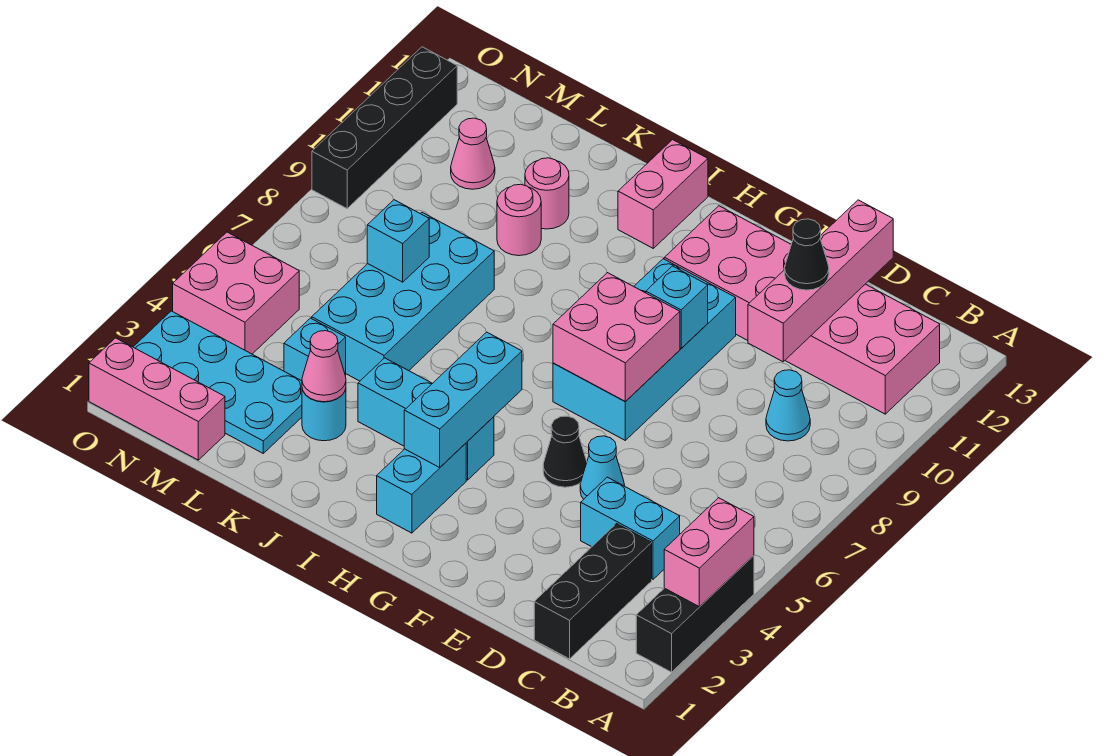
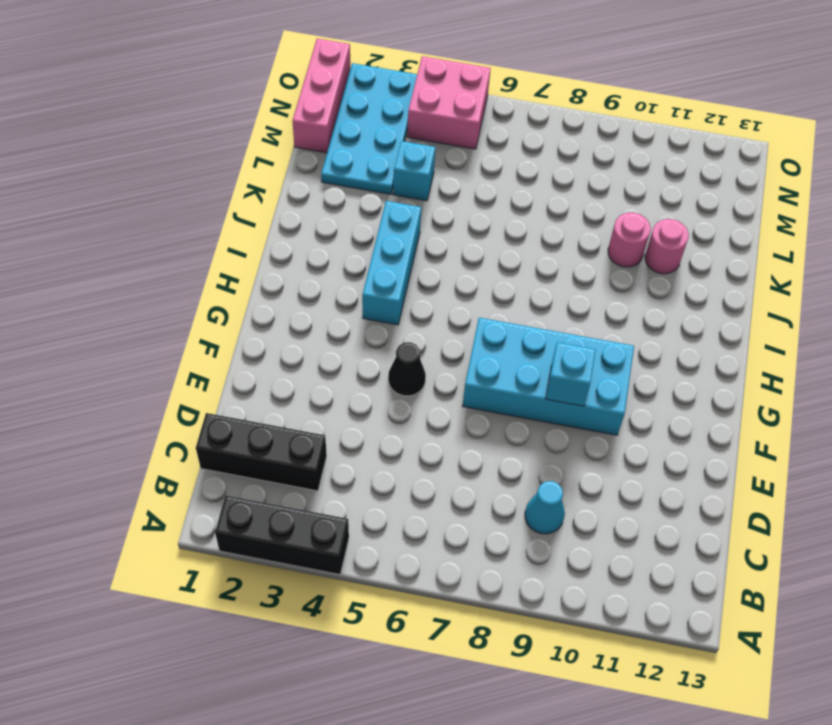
none -> pink brick B11:G12 level 1
none -> cyan brick C4:D4 level 1
none -> cyan cone E5 level 1

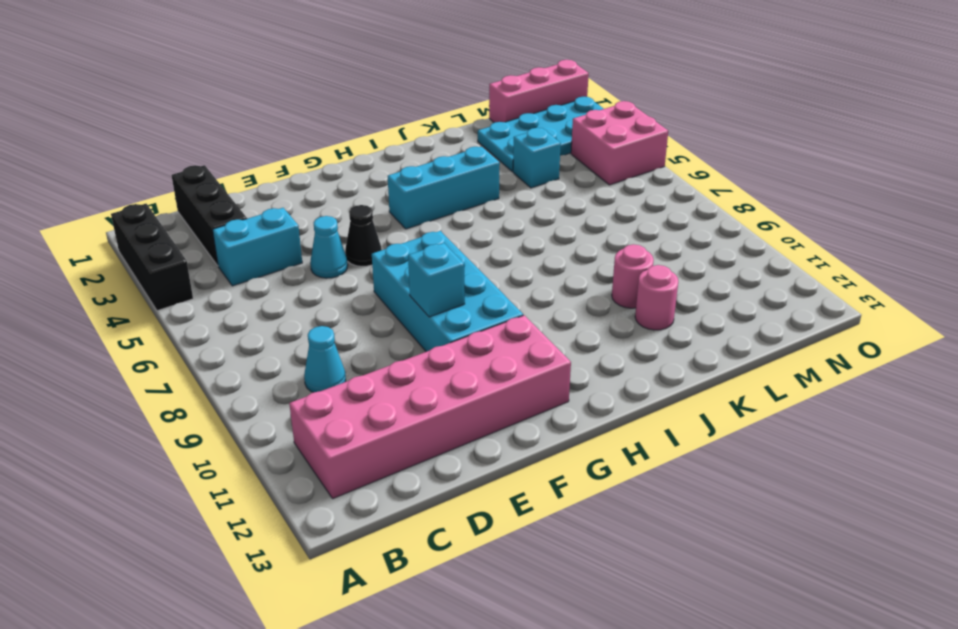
none -> cyan brick H2:H3 level 1
none -> pink brick I12:I13 level 1
none -> cyan round brick K3 level 1

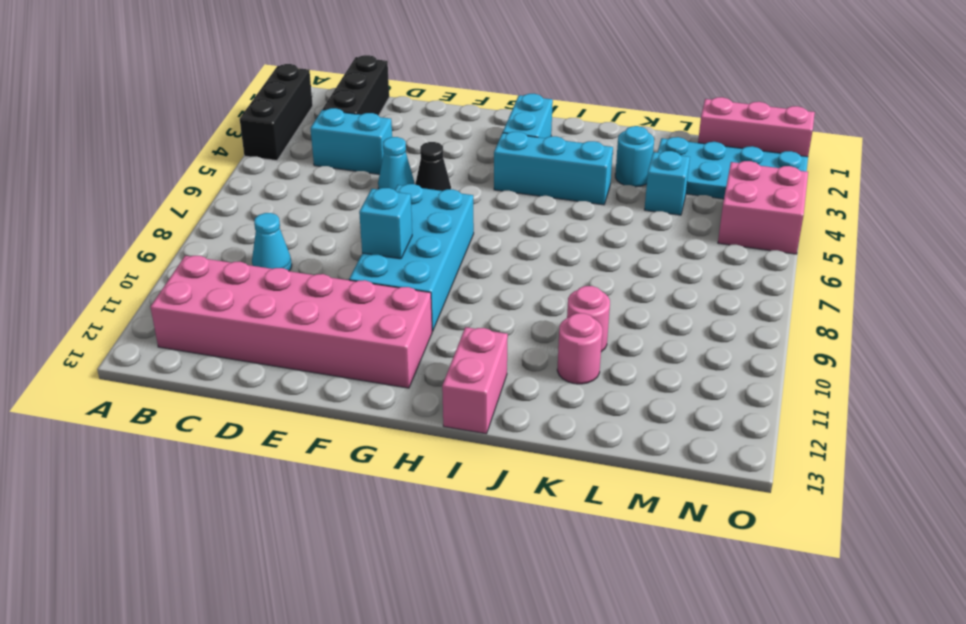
none -> cyan brick K5:L8 level 1
none -> pink cone M11 level 1
none -> black brick O9:O12 level 1

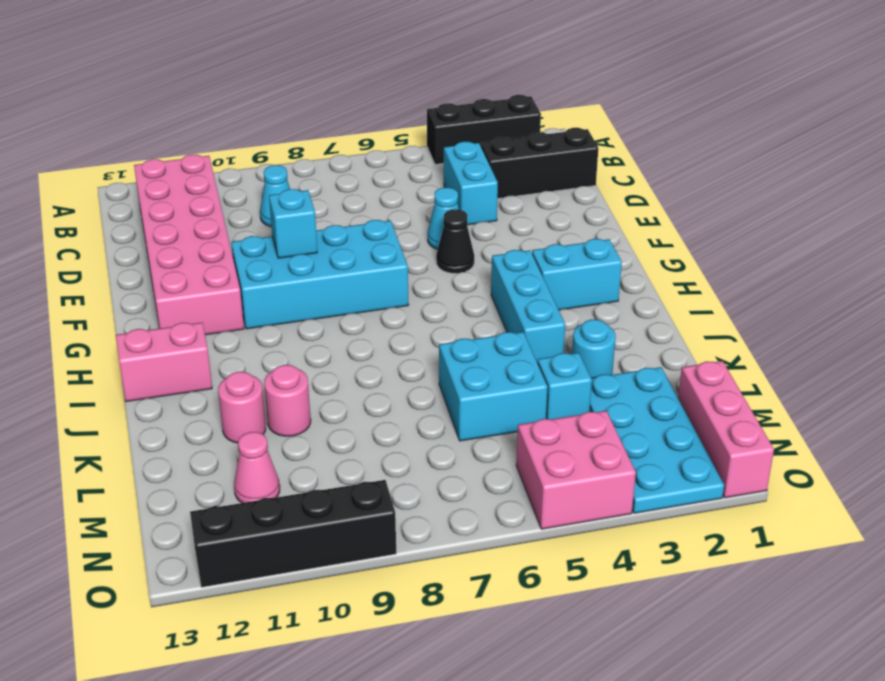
cyan brick K5:L6 level 1 -> cyan brick K5:L8 level 1
none -> pink brick A3:A4 level 2
none -> pink brick D10:D13 level 2
none -> pink brick F7:G8 level 2

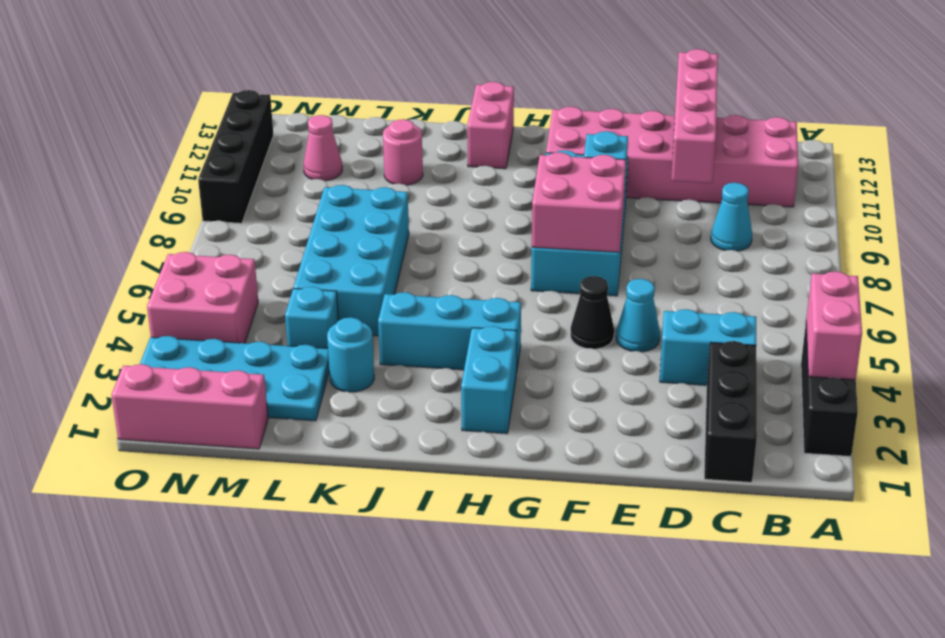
none -> pink round brick K10 level 1
none -> cyan brick H3:H5 level 2
none -> pink cone K3 level 2

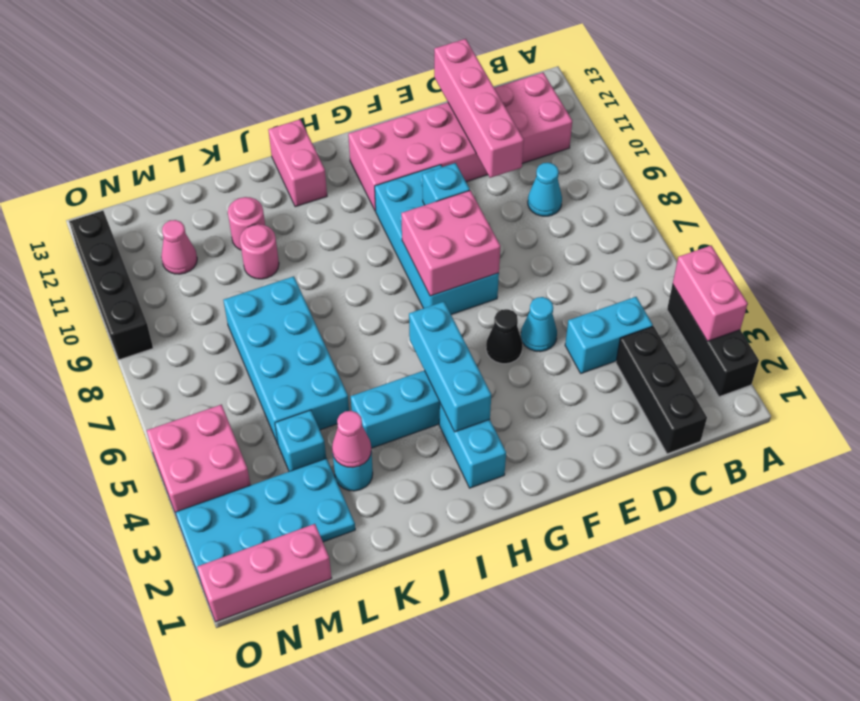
none -> cyan brick L7 level 2
none -> black cone D11 level 3

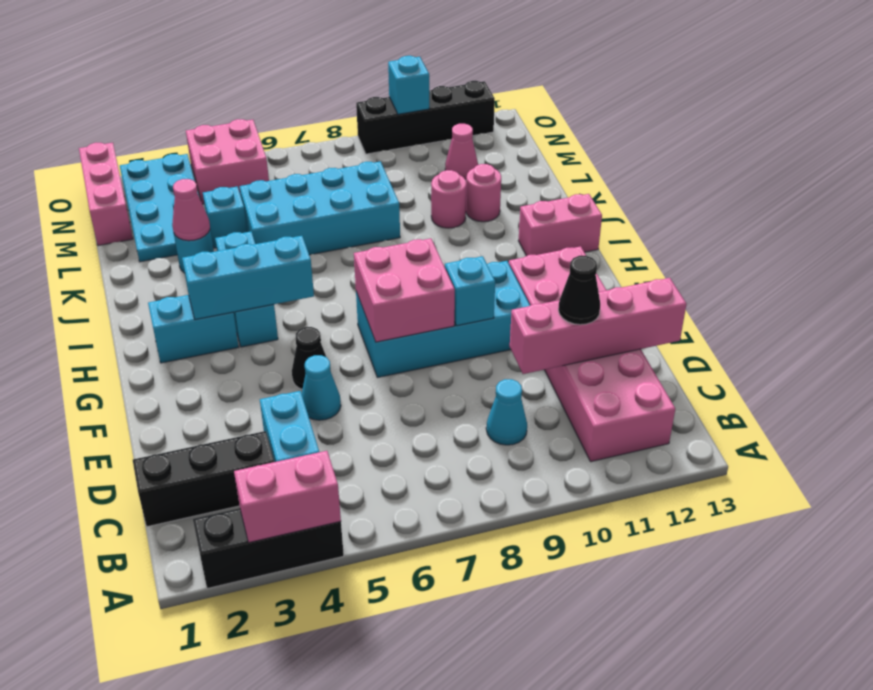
cyan brick O10 level 2 -> cyan brick L7 level 2

